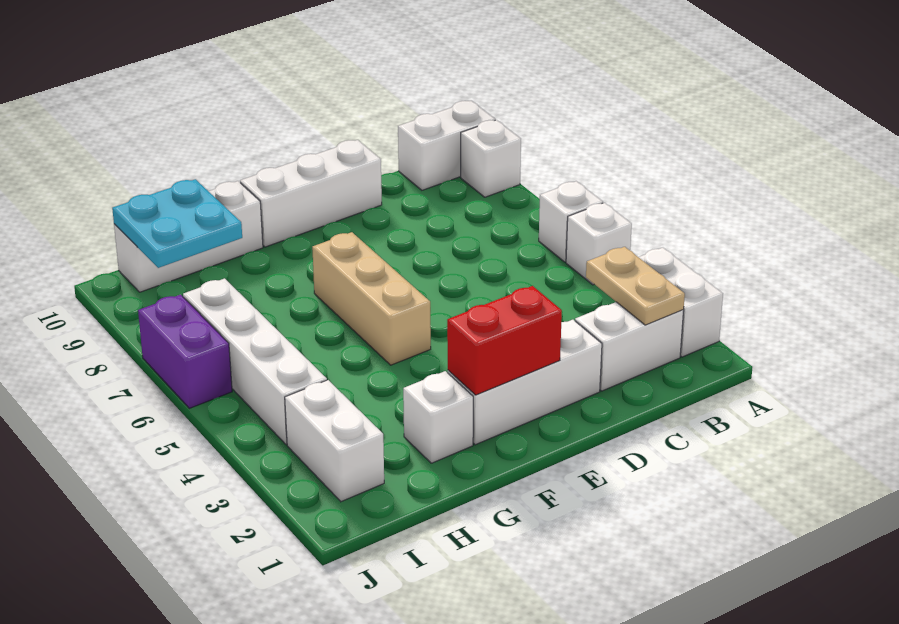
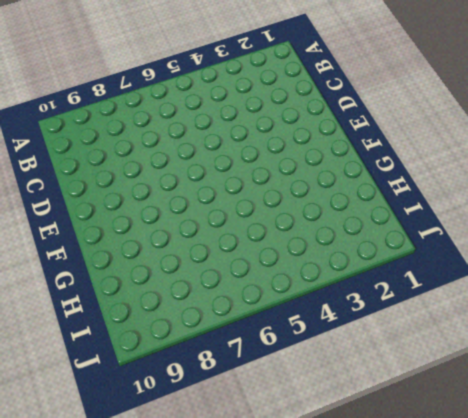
none -> white brick A2:A3 level 1
none -> white brick A5 level 1
none -> white brick A6 level 1

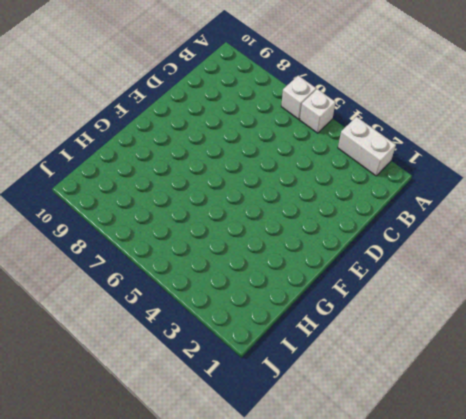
none -> white brick A9 level 1
none -> white brick A10:B10 level 1
none -> white brick B2:C2 level 1

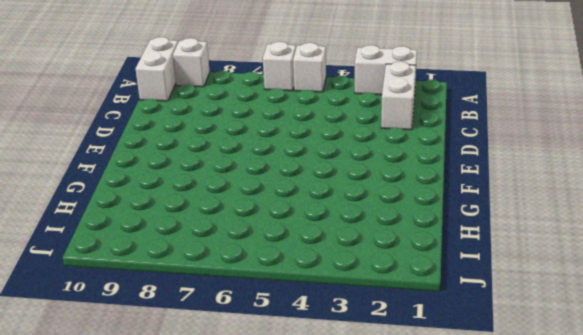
none -> white brick D2:F2 level 1
none -> white brick D10:F10 level 1
none -> tan brick F5:F7 level 1

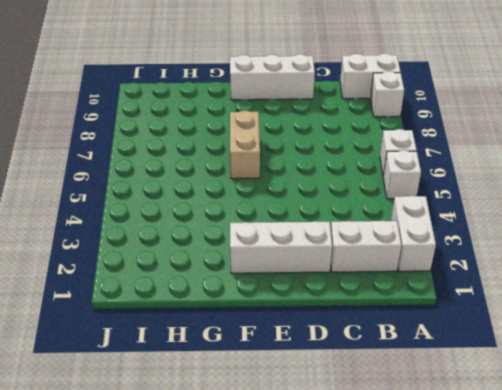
tan brick F6:F7 level 1 -> tan brick F5:F7 level 1
none -> white brick G2 level 1
none -> white brick G10:I10 level 1
none -> white brick I2:I3 level 1

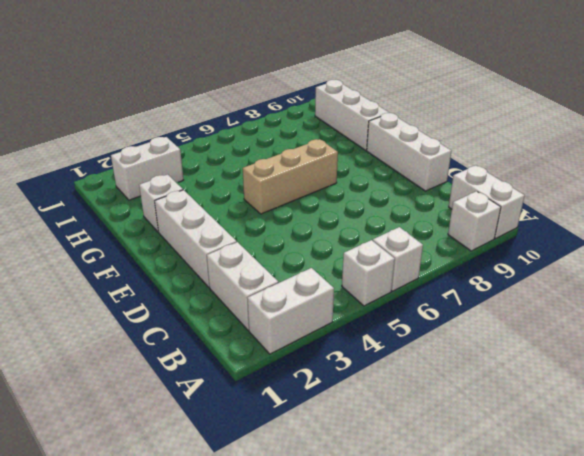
none -> white brick I4:I7 level 1
none -> purple brick J6:J7 level 1
none -> tan plate B2:B3 level 2

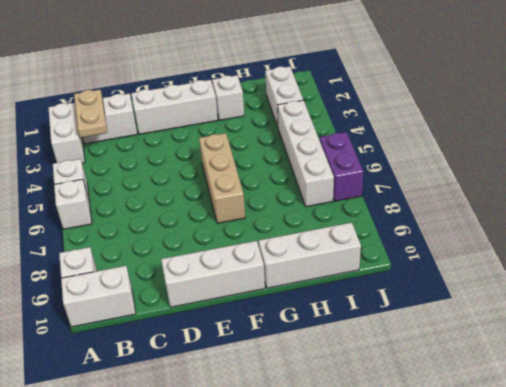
none -> red brick E2:F2 level 2
none -> cyan plate H9:I10 level 2

